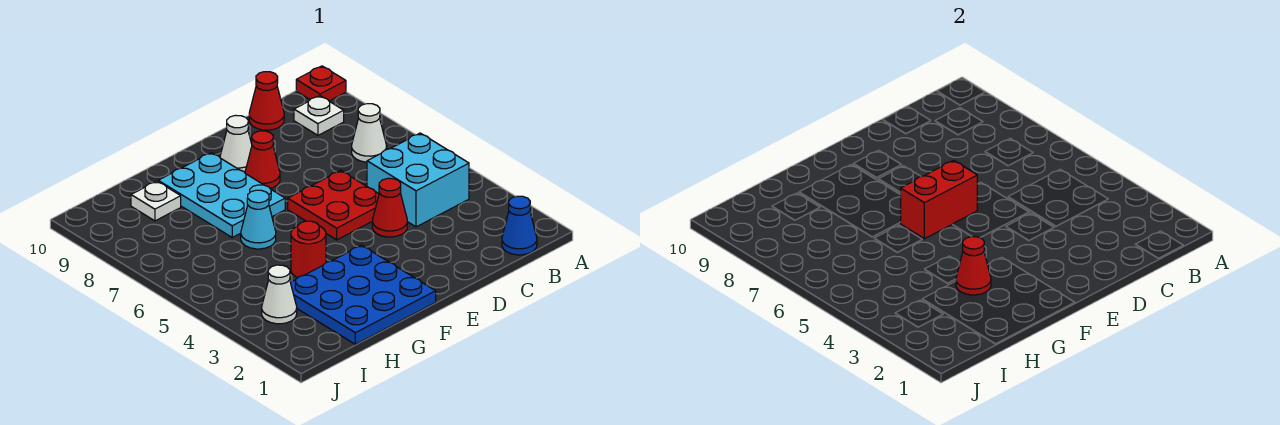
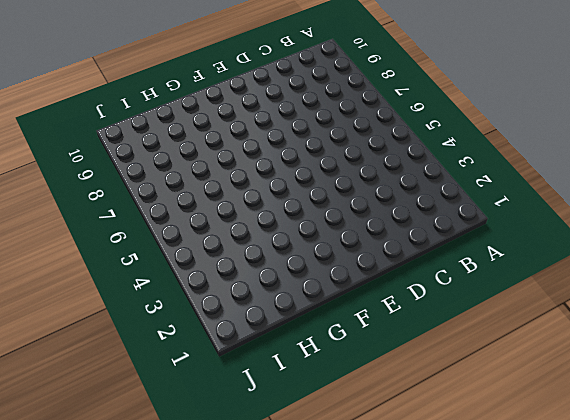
none -> red plate A10 level 1
none -> blue cone B1 level 1
none -> cyan brick B4:C5 level 1

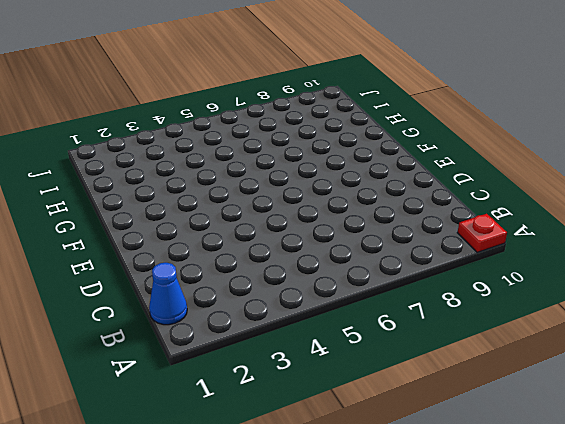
none -> cyan brick B4:C5 level 1
none -> white cone B7 level 1
none -> white plate B9 level 1

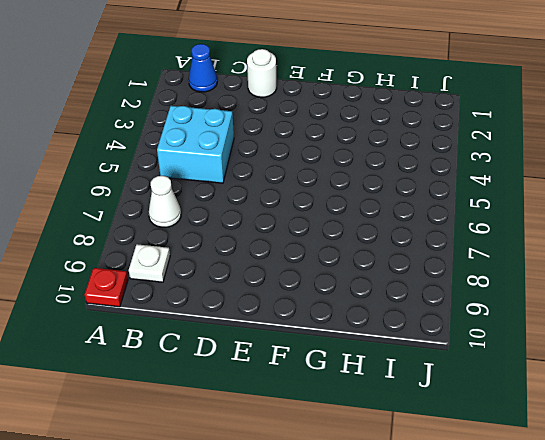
white round brick D1 level 1 -> none
none -> red cone C10 level 1
none -> red cone D4 level 1
none -> red plate D5:E6 level 1

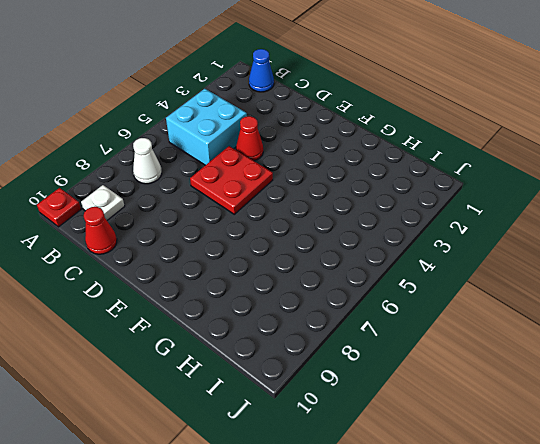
none -> red cone E8 level 1
none -> white cone E9 level 1
none -> blue plate F1:H3 level 1

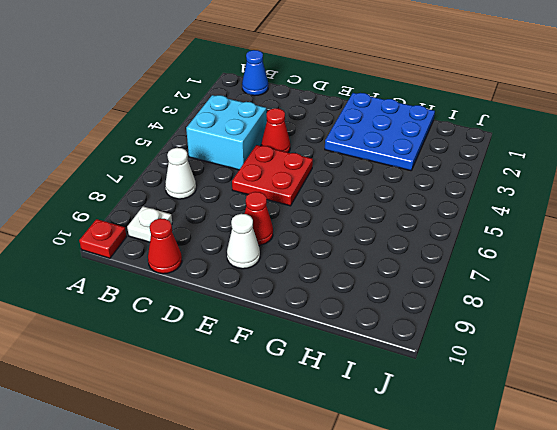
none -> cyan plate F7:G9 level 1
none -> red round brick G4 level 1
none -> cyan cone G6 level 1

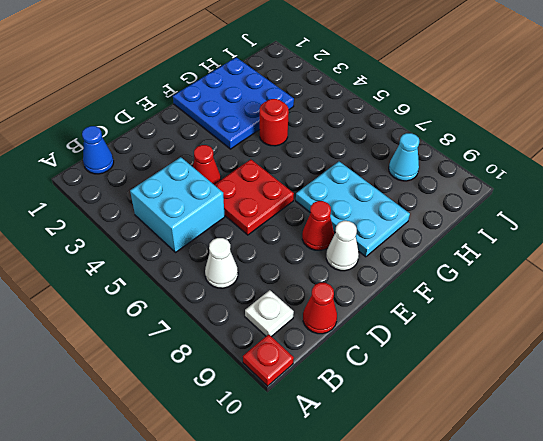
cyan cone I8 level 1 -> cyan cone G6 level 1
none -> white plate H9 level 1
none -> white cone I3 level 1
none -> red brick E6:F6 level 2

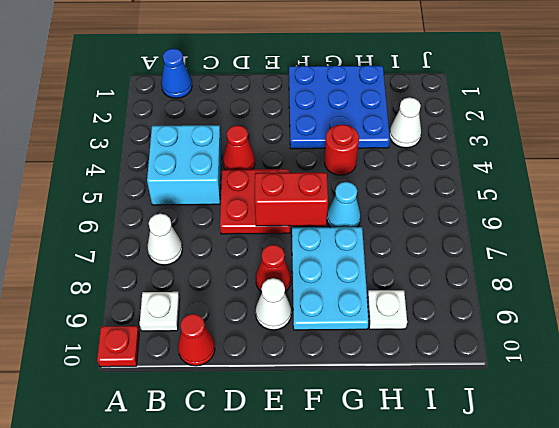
none -> red cone G3 level 2

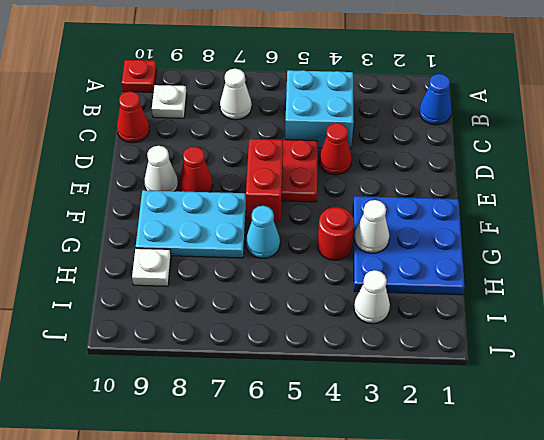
white cone G3 level 2 -> red cone G3 level 2

